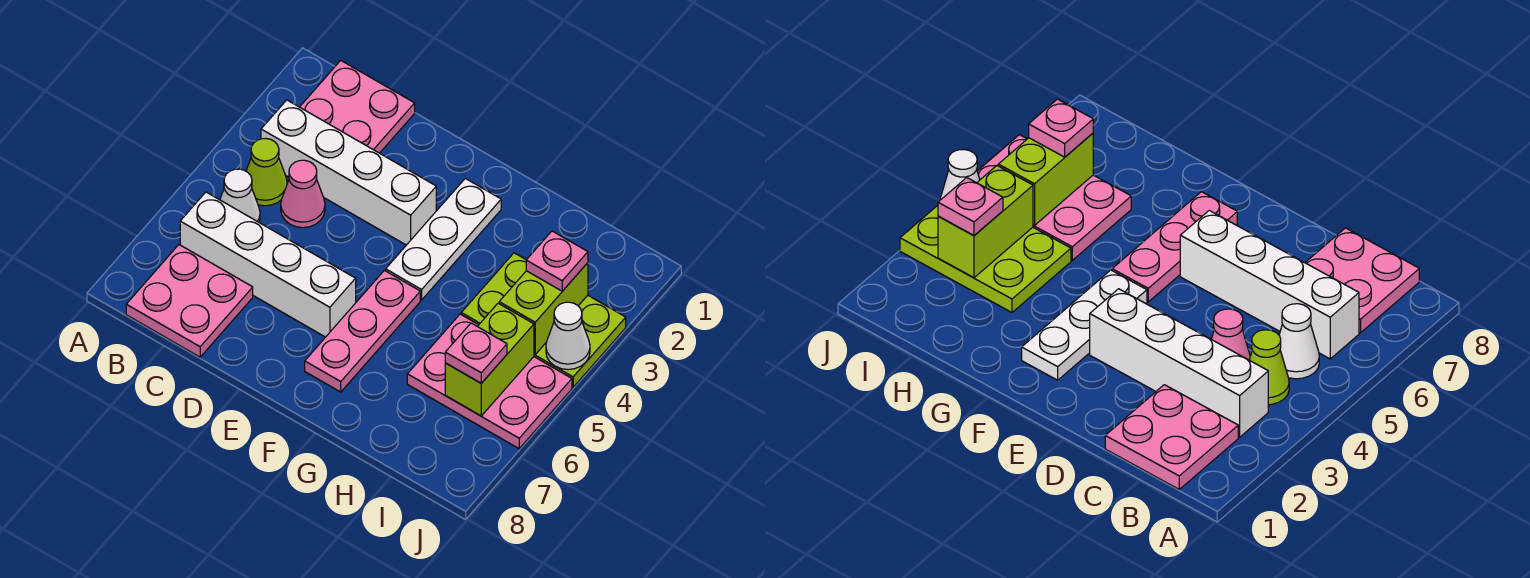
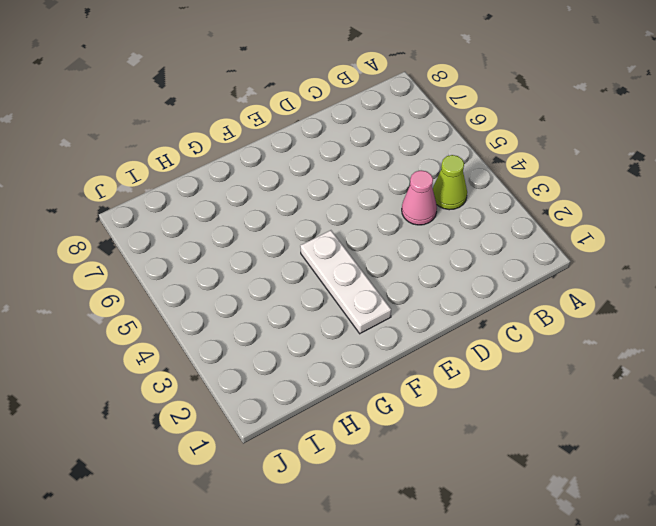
none -> pink plate B1:C2 level 1
none -> white brick B3:E3 level 1
none -> white cone B5 level 1

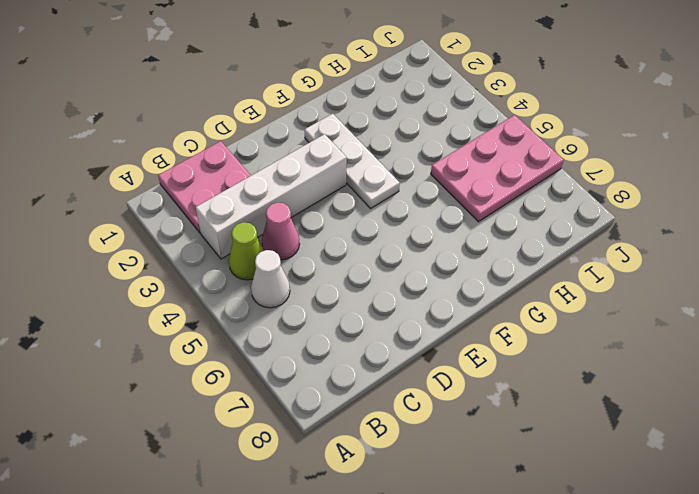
none -> white brick B6:E6 level 1
none -> pink plate B7:C8 level 1
none -> pink plate F5:F7 level 1

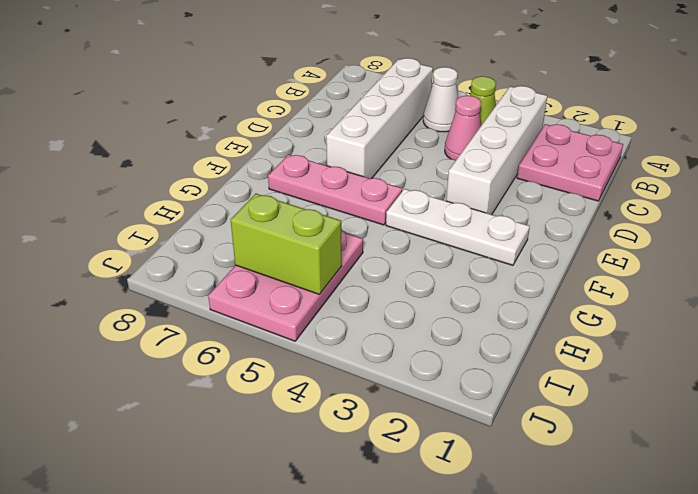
none -> pink plate B7:C8 level 1
none -> lime plate H3:J4 level 1
none -> lime brick I3:I4 level 2

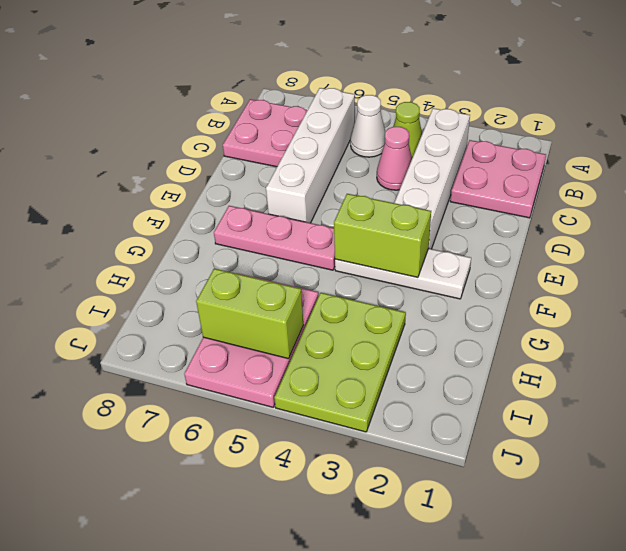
lime brick F3:F4 level 2 -> lime brick I3:I4 level 2
none -> white cone J4 level 2
none -> pink plate I3 level 3
none -> pink plate I6 level 3

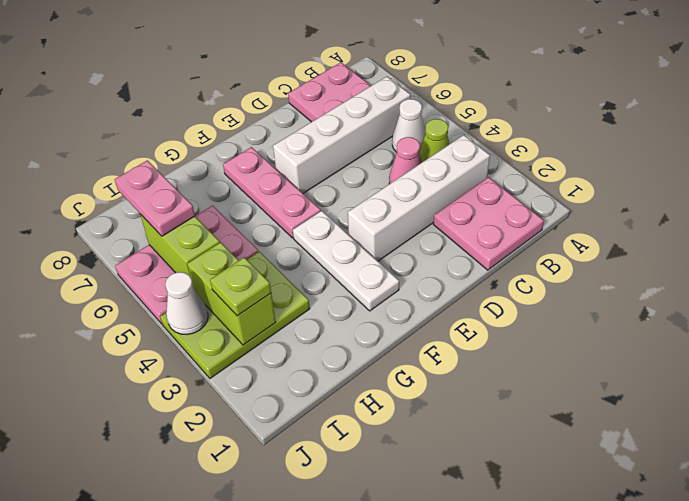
lime plate I3 level 3 -> pink plate I3 level 3
pink plate I6:I7 level 3 -> pink plate I6 level 3

